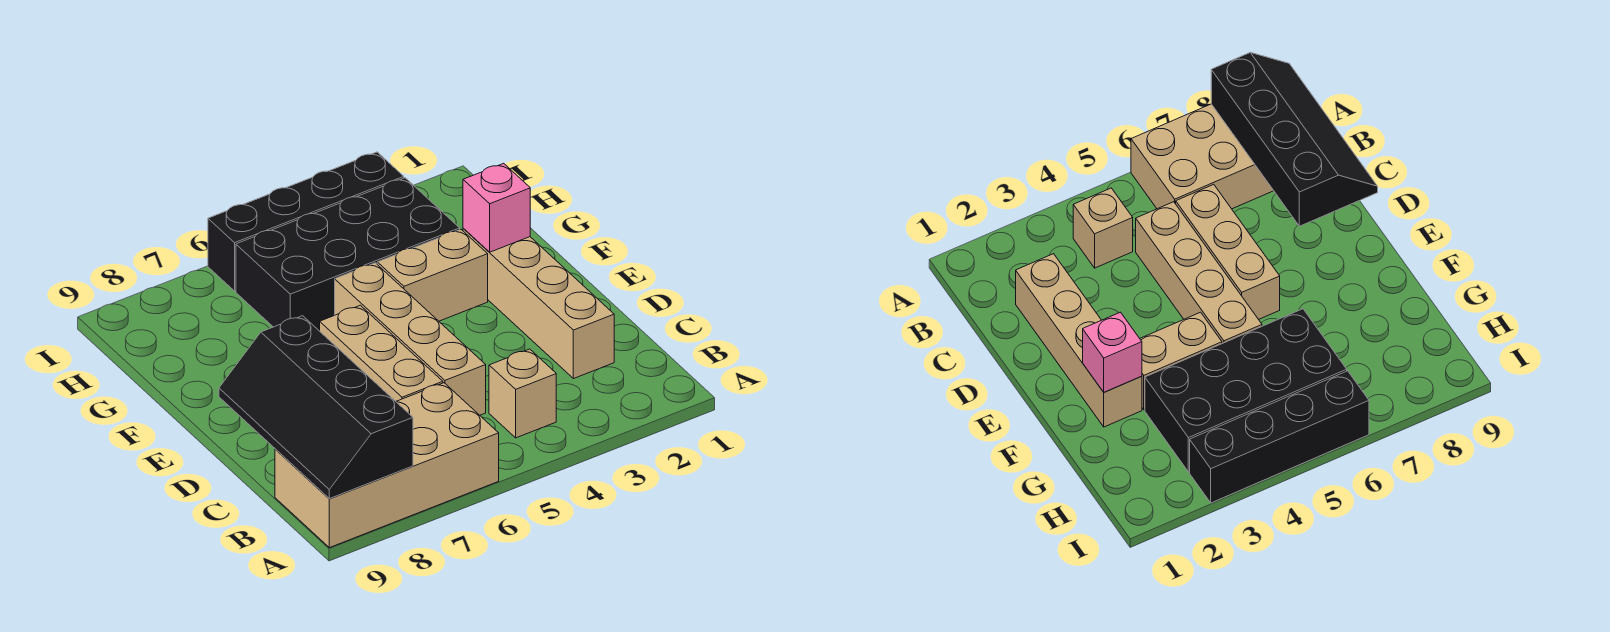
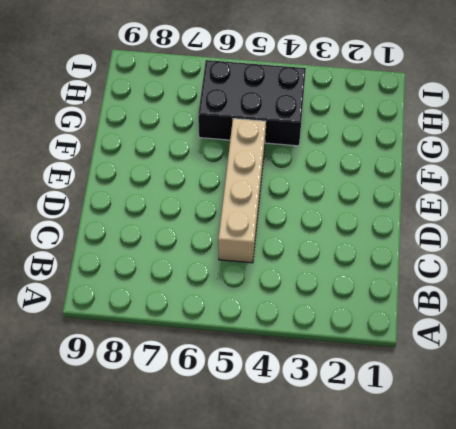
black brick G4:H6 level 1 -> black brick G3:H6 level 1
none -> tan brick A6:B9 level 1
none -> tan brick B4 level 1

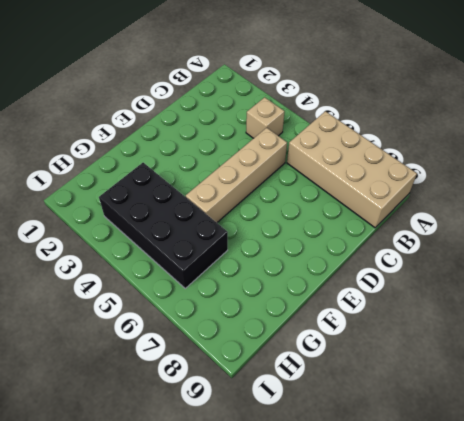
none -> tan brick C2:F2 level 1
none -> tan brick C6:E6 level 1

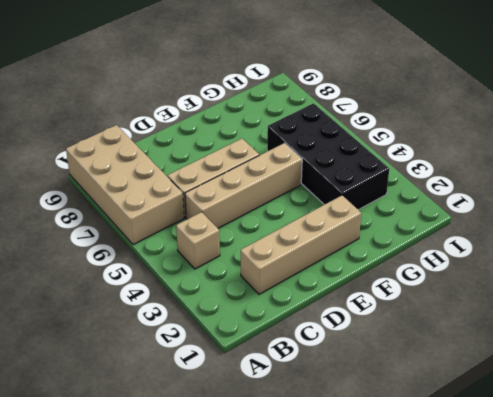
none -> tan brick F3:F4 level 1
none -> black brick I3:I6 level 1

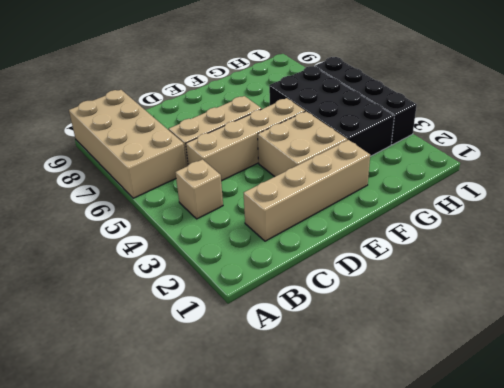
tan brick E3:F4 level 1 -> tan brick F3:F4 level 1
none -> black slope A8:D9 level 2 top 8
none -> pink brick F2 level 2

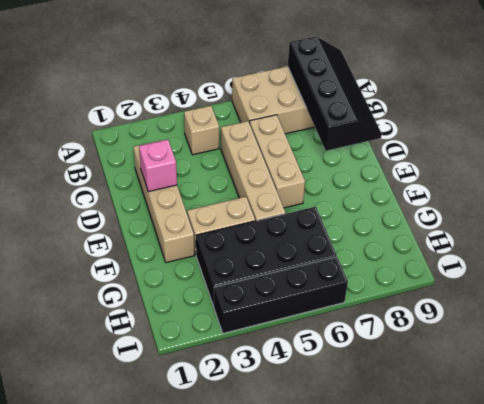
pink brick D2 level 2 -> pink brick F2 level 2

